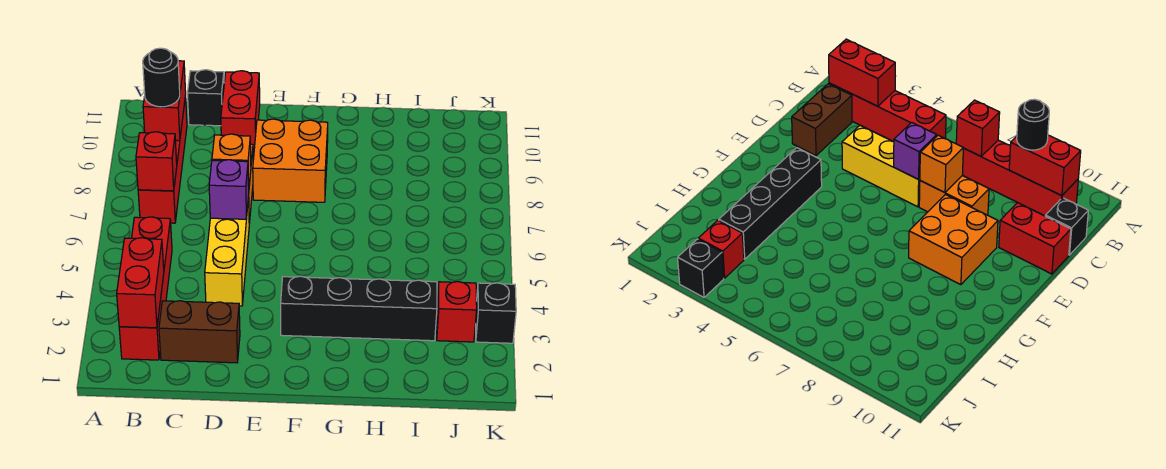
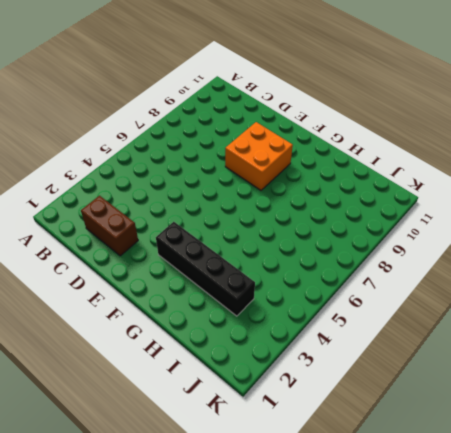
none -> red brick B2:B5 level 1
none -> red brick B7:B10 level 1
none -> black brick C11 level 1

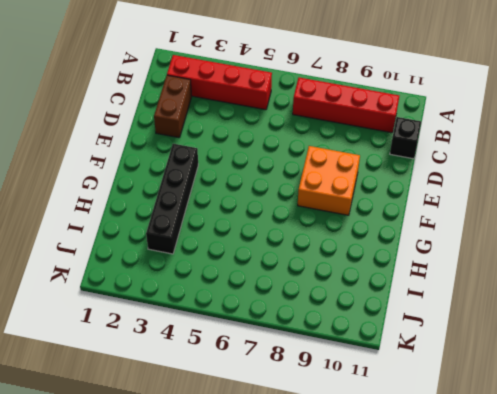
none -> yellow brick D4:D6 level 1
none -> orange brick D7:D8 level 1
none -> red brick D10:D11 level 1

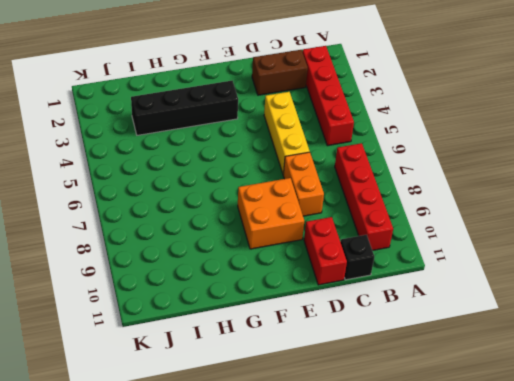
none -> red brick J3 level 1
none -> black brick K3 level 1
none -> red brick B2:B3 level 2

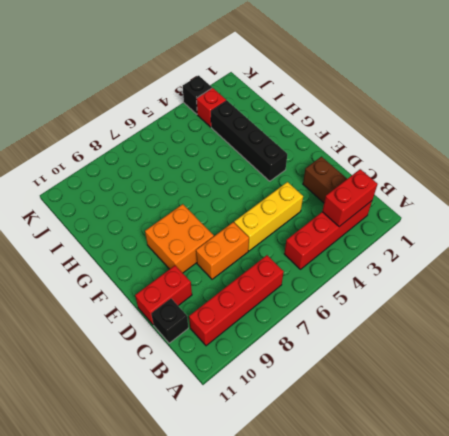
none -> red brick B7 level 2
none -> red brick B9:B10 level 2
none -> purple brick D6 level 2

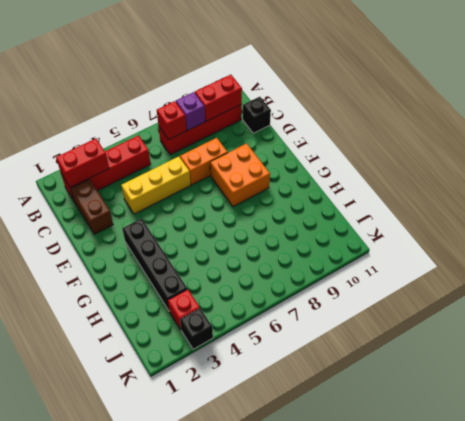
purple brick B8 level 2 -> purple brick D6 level 2
none -> red brick D10:D11 level 1
none -> orange brick D7 level 2
none -> black round brick B9 level 3

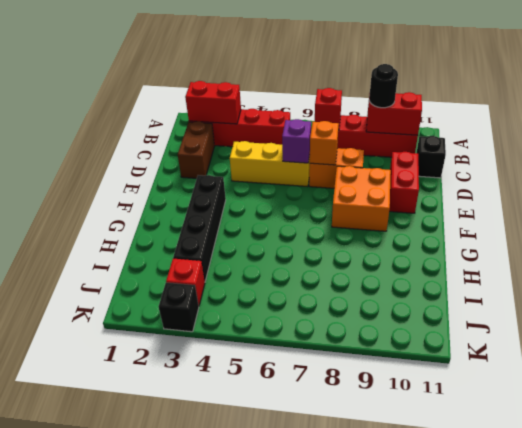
red brick D10:E10 level 1 -> red brick D10:D11 level 1

